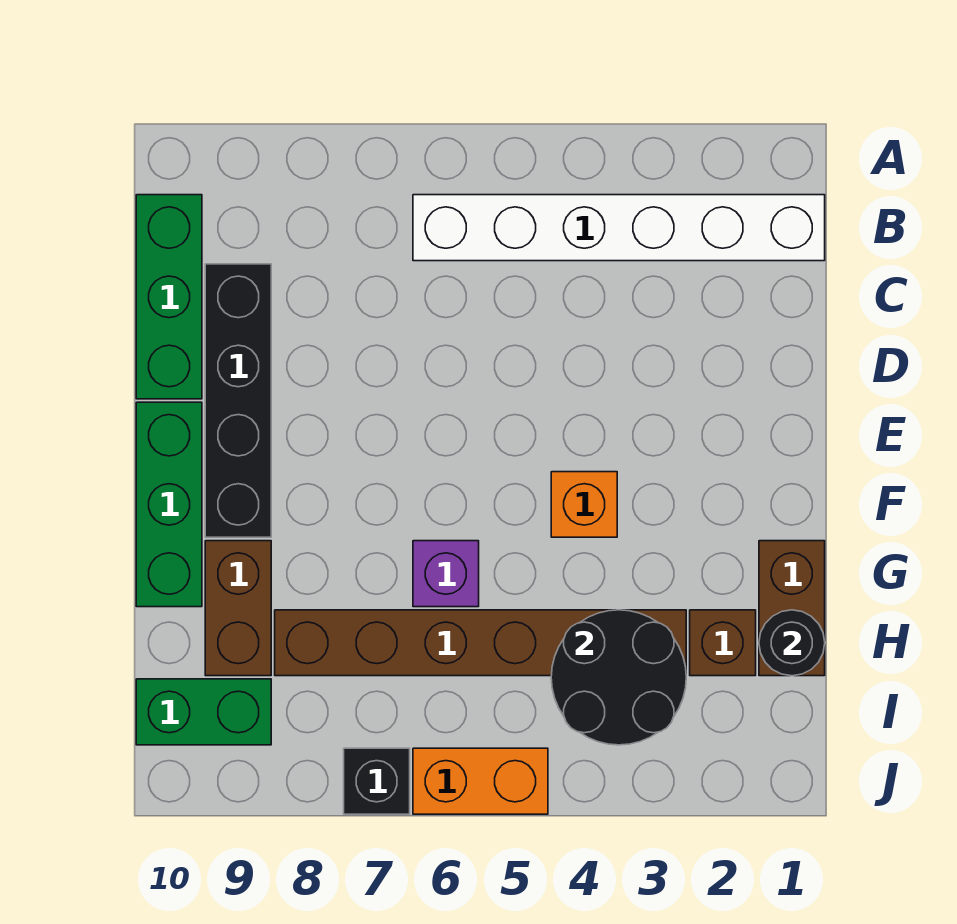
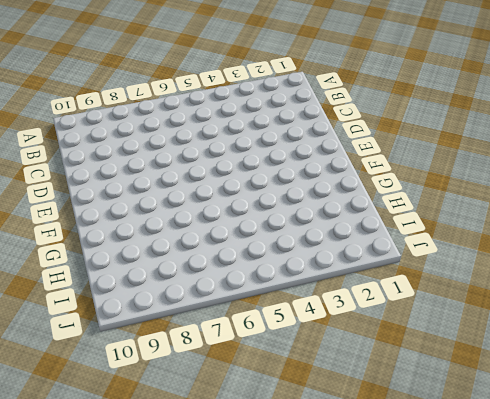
none -> white brick B1:B6 level 1
none -> green brick B10:D10 level 1
none -> black brick C9:F9 level 1

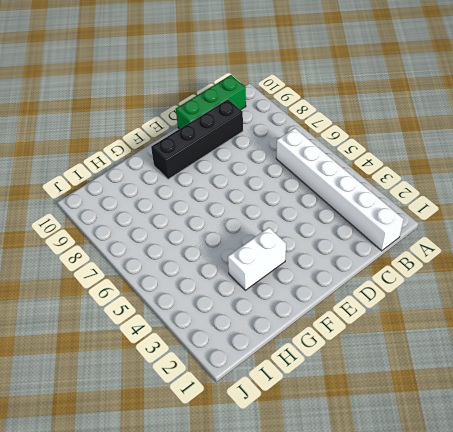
white brick F3:G3 level 1 -> none
none -> green brick E10:G10 level 1
none -> orange brick F4 level 1
none -> brown brick G1:H1 level 1

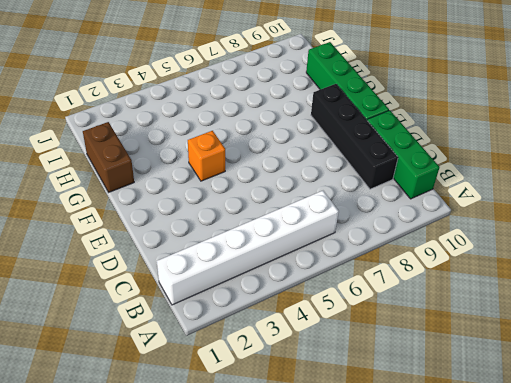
green brick E10:H10 level 1 -> green brick E10:G10 level 1
none -> purple brick G6 level 1
none -> brown brick G9:H9 level 1
none -> brown brick H2 level 1

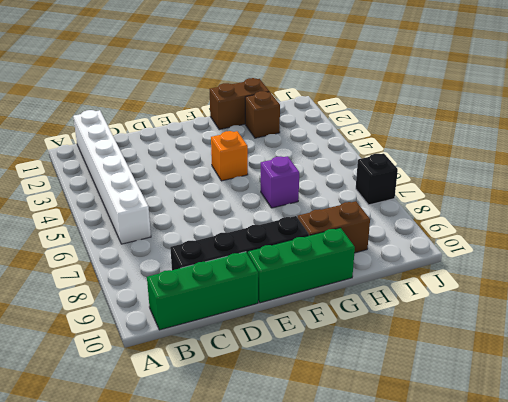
none -> brown brick H3:H8 level 1
none -> green brick I9:I10 level 1
none -> orange brick J5:J6 level 1

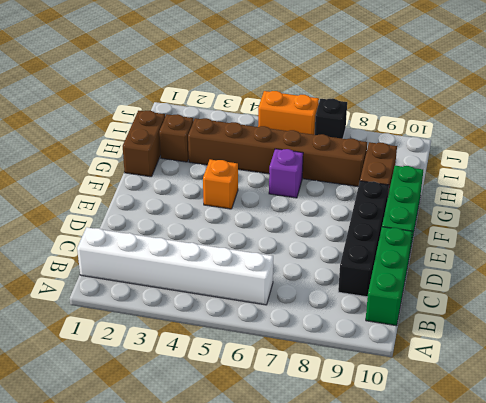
none -> green brick I9:I10 level 1
none -> black round brick H1 level 2
none -> black round brick H3:I4 level 2

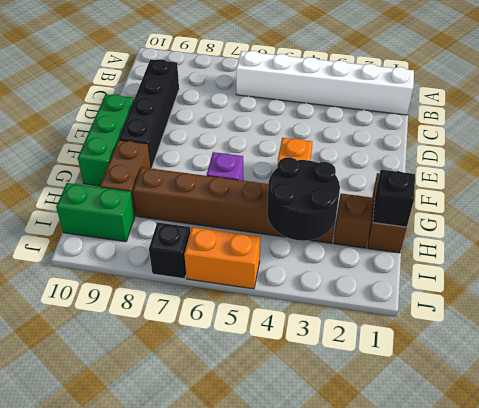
black brick H1 level 2 -> black round brick H1 level 2
none -> green brick B10:D10 level 1

